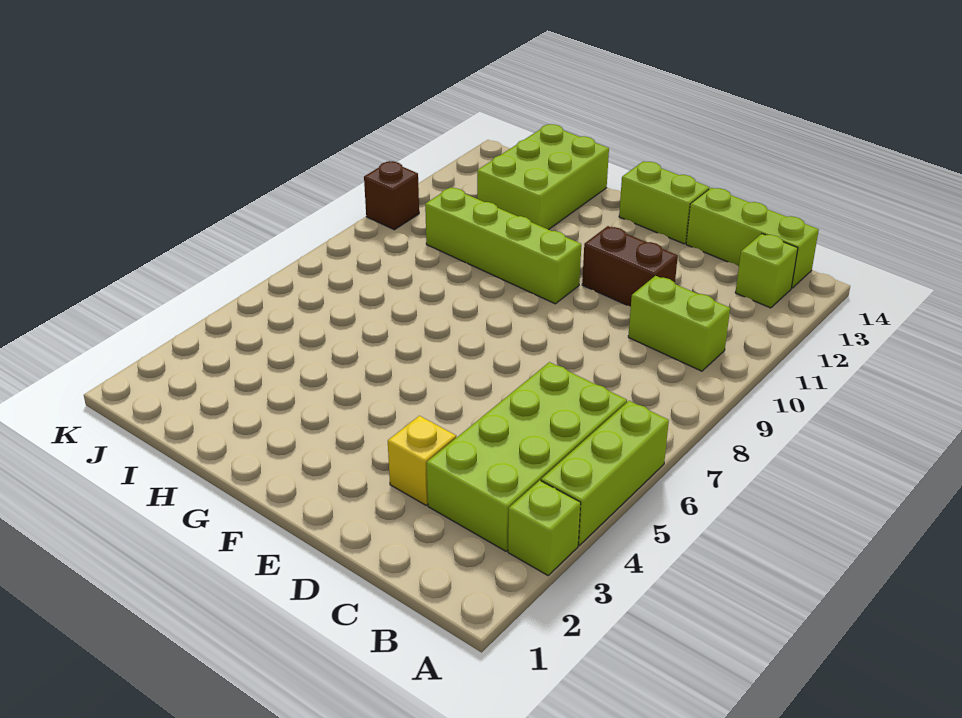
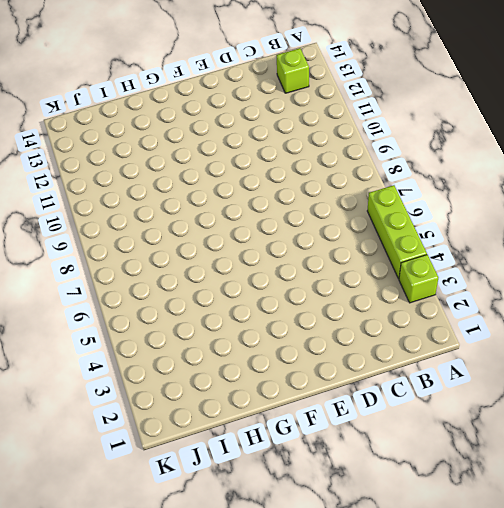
none -> lime brick B3:C6 level 1
none -> lime brick B10:C10 level 1
none -> lime brick B14:D14 level 1

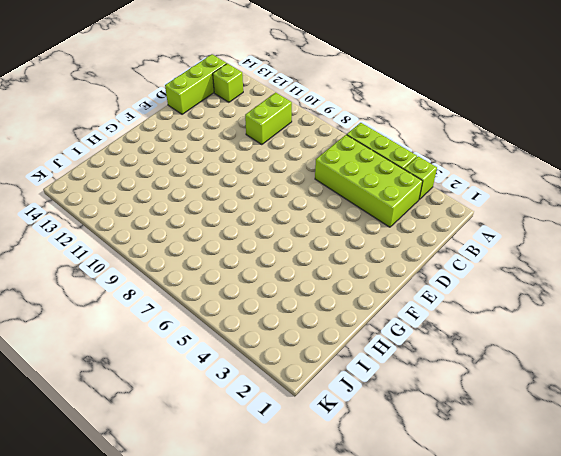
none -> yellow brick D3 level 1
none -> brown brick D11:E11 level 1
none -> lime brick E14:F14 level 1

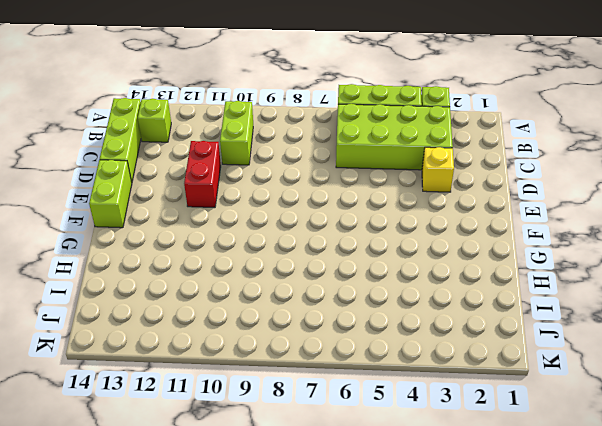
red brick D11:E11 level 1 -> brown brick D11:E11 level 1
none -> lime brick F10:I10 level 1
none -> lime brick H12:I14 level 1
none -> brown brick K10 level 1

